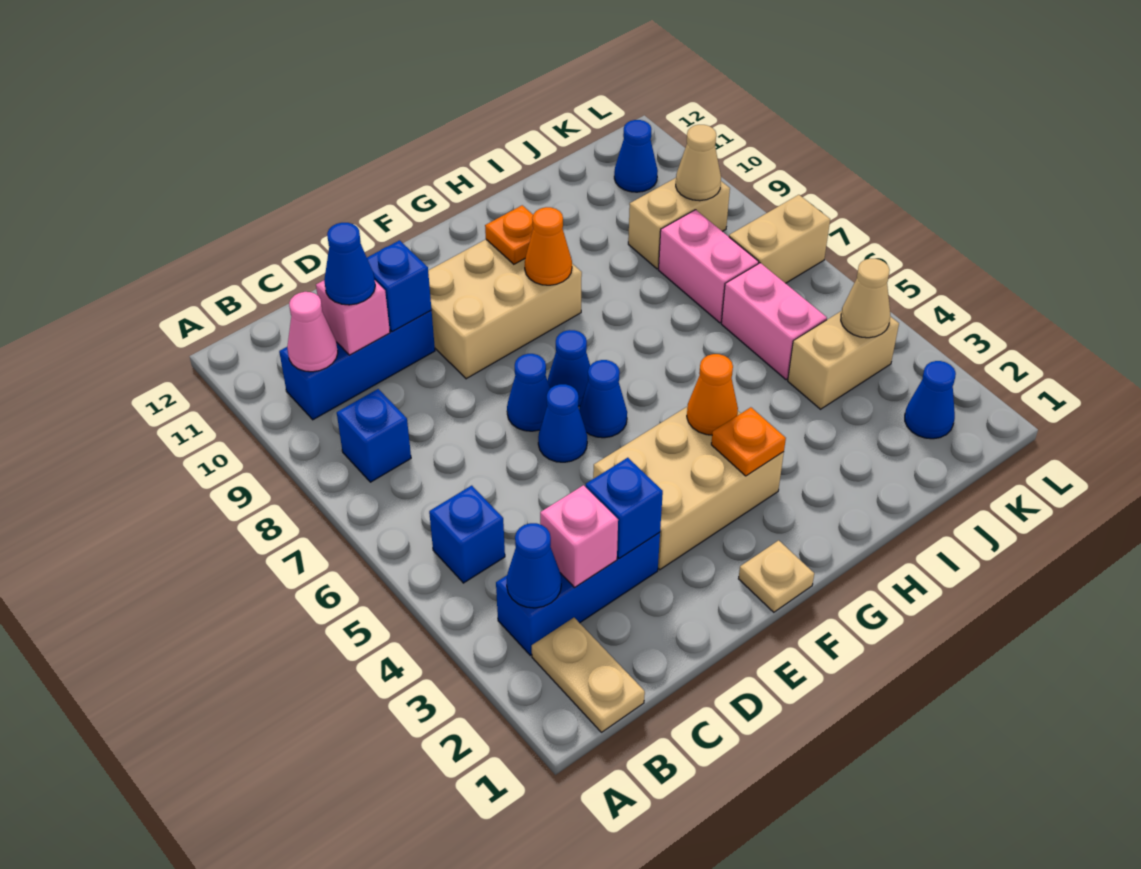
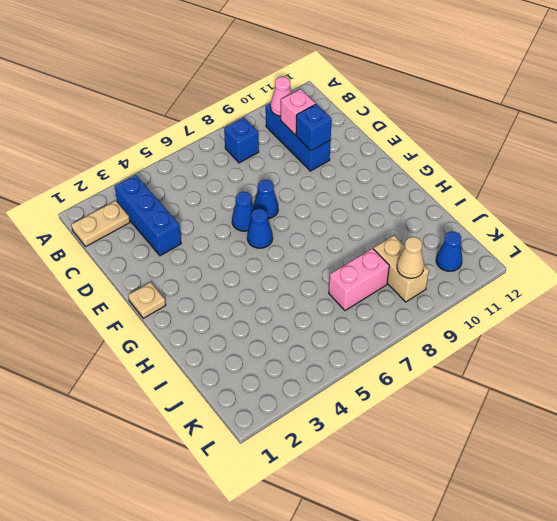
none -> blue brick B5 level 1
none -> tan brick E3:G4 level 1
none -> tan brick E9:G10 level 1
none -> blue cone F7 level 1

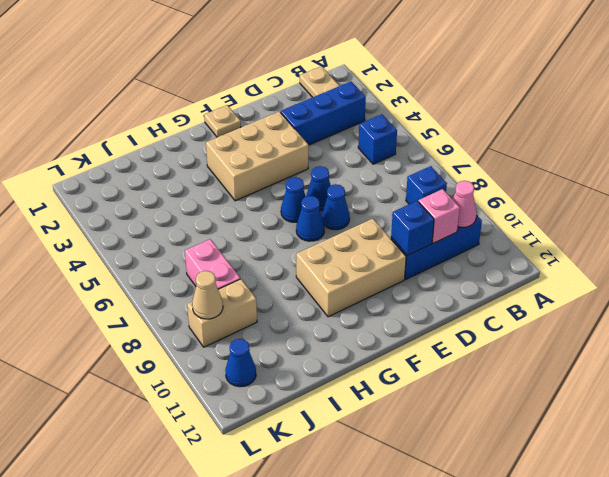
none -> tan brick J4:K4 level 1
none -> pink brick J5:J6 level 1
none -> blue cone K2 level 1
none -> tan brick K7:L7 level 1

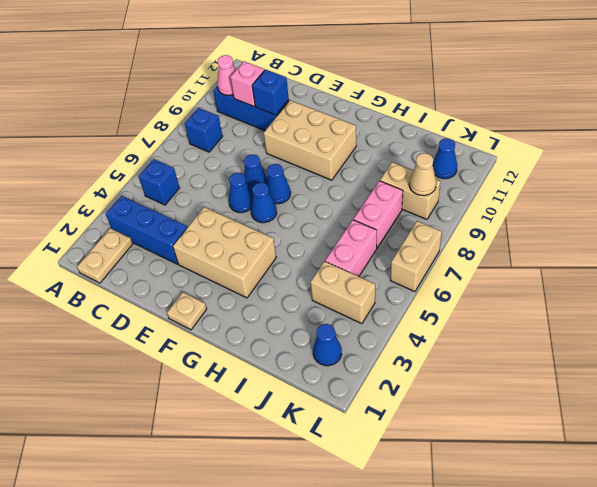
tan brick L6:L7 level 1 -> tan brick K7:L7 level 1
none -> blue cone B3 level 2
none -> pink brick C3 level 2
none -> blue brick D3 level 2
none -> orange plate G3 level 2

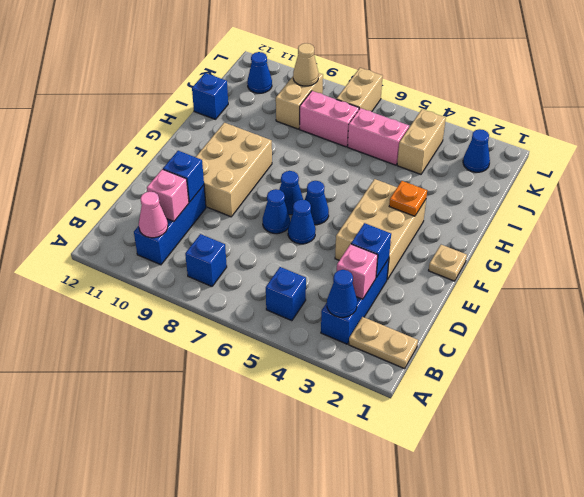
blue brick I12 level 1 -> none
none -> orange cone G4 level 2
none -> orange cone G9 level 2
none -> orange plate G10 level 2
none -> tan cone K4 level 2

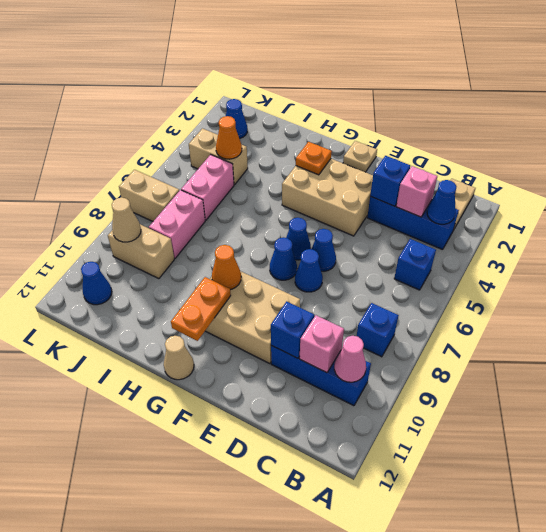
orange plate G10:G11 level 2 -> orange plate G10 level 2
tan cone G12 level 1 -> tan cone K4 level 2
orange cone J4 level 2 -> orange cone G4 level 2
none -> blue cone C10 level 3

